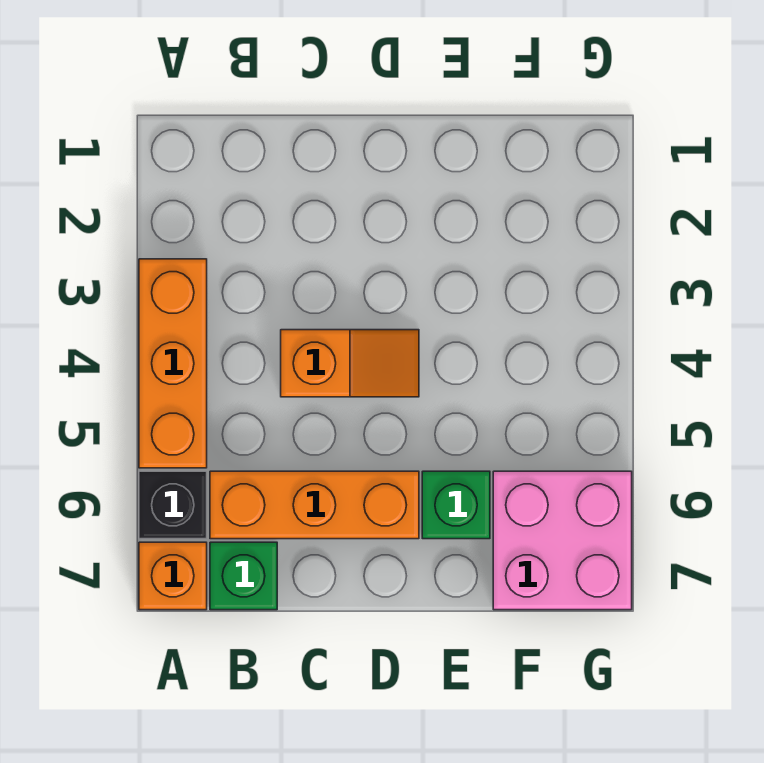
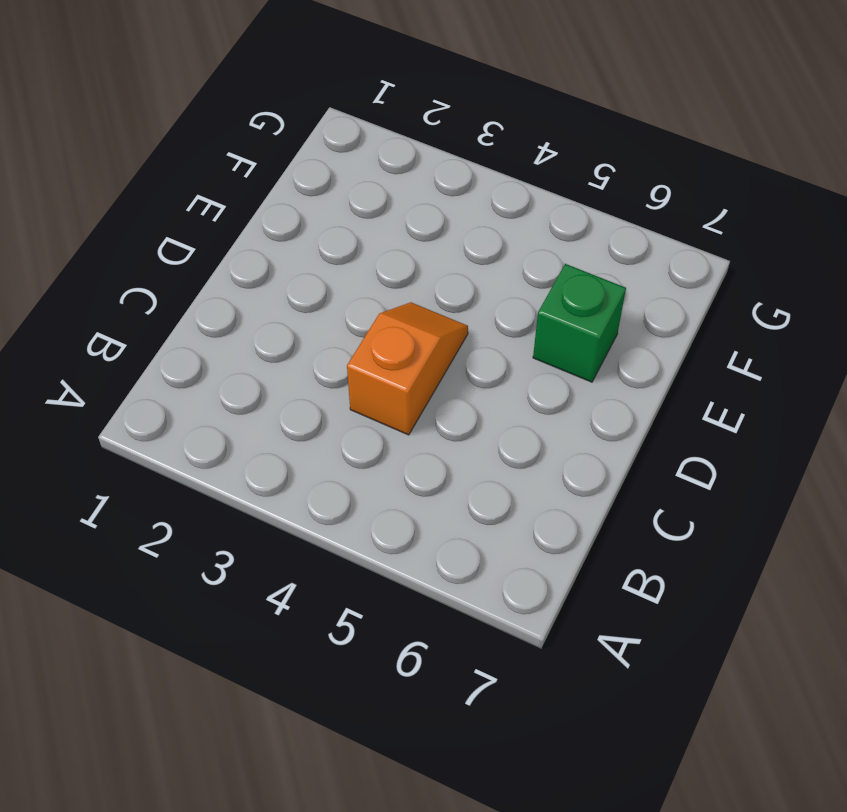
none -> orange brick A3:A5 level 1
none -> black brick A6 level 1

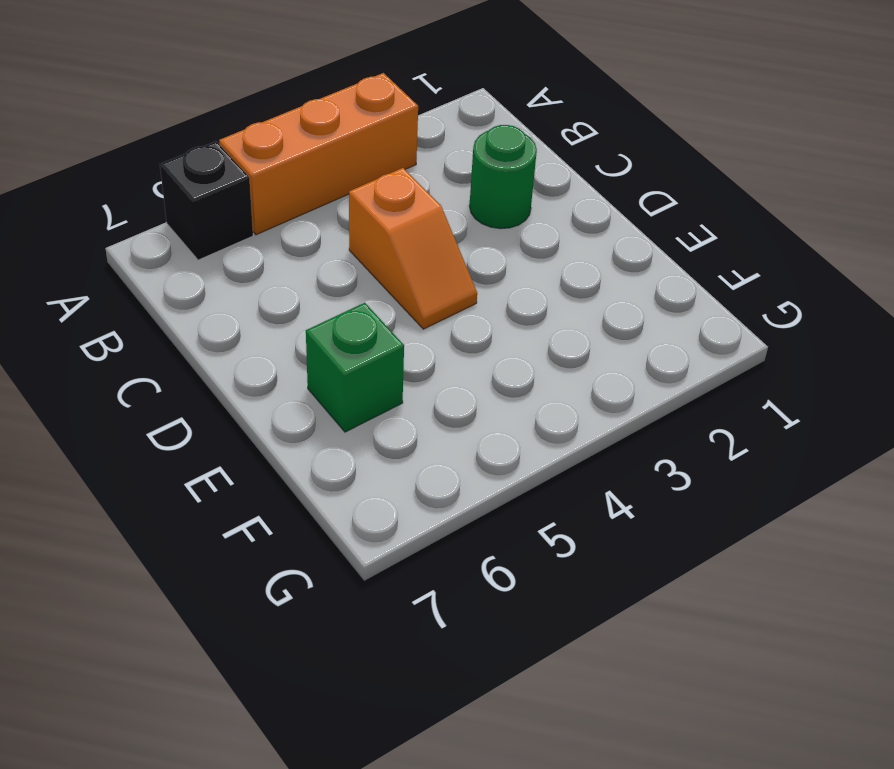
green round brick C2 level 1 -> none
none -> orange brick A7 level 1
none -> orange brick B6:D6 level 1

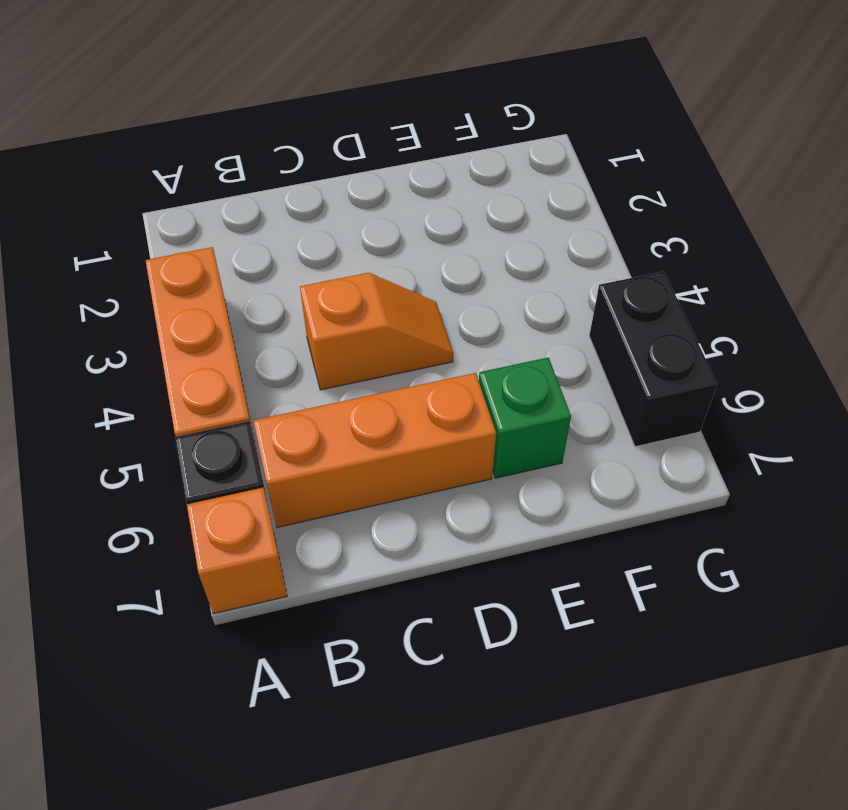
black brick G5:G6 level 1 -> pink brick F6:G7 level 1
none -> green brick B7 level 1

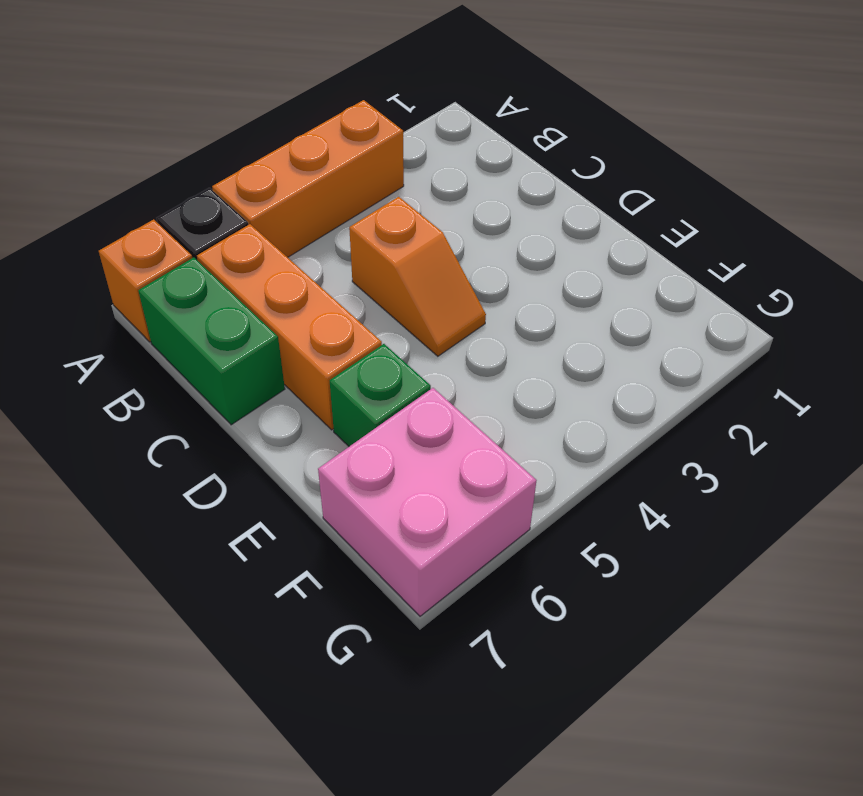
green brick B7:C7 level 1 -> green brick B7 level 1

